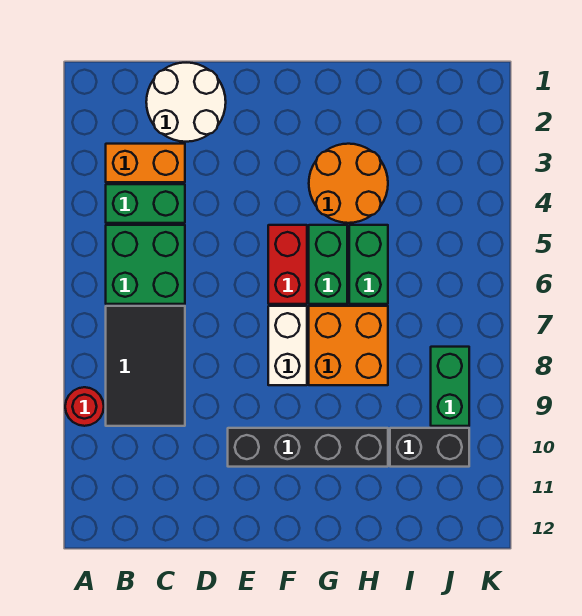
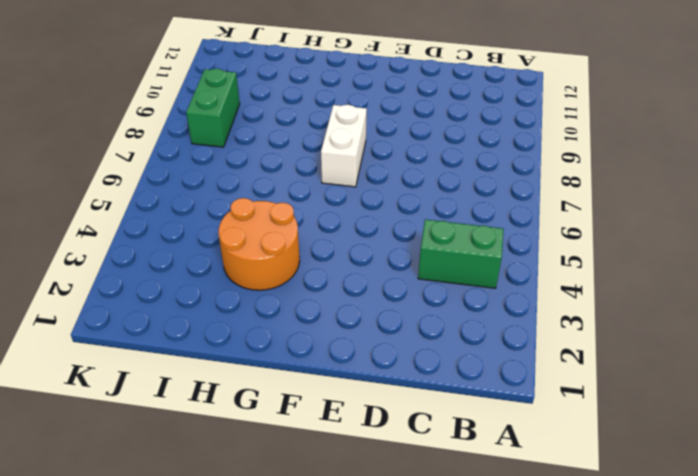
none -> red round brick A9 level 1
none -> orange brick B3:C3 level 1
none -> green brick B5:C6 level 1

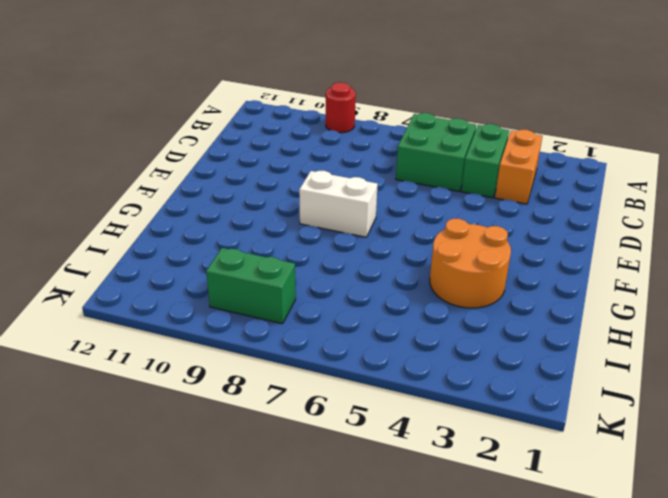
none -> black tile B7:C9 level 1
none -> white round brick C1:D2 level 1
none -> black brick E10:H10 level 1

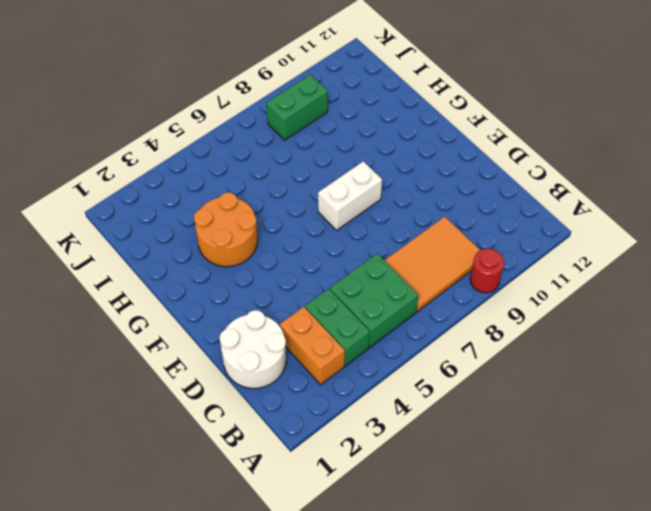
orange tile B7:C9 level 1 -> black tile B7:C9 level 1
none -> black brick E10:H10 level 1
none -> red brick F5:F6 level 1
none -> green brick G5:G6 level 1

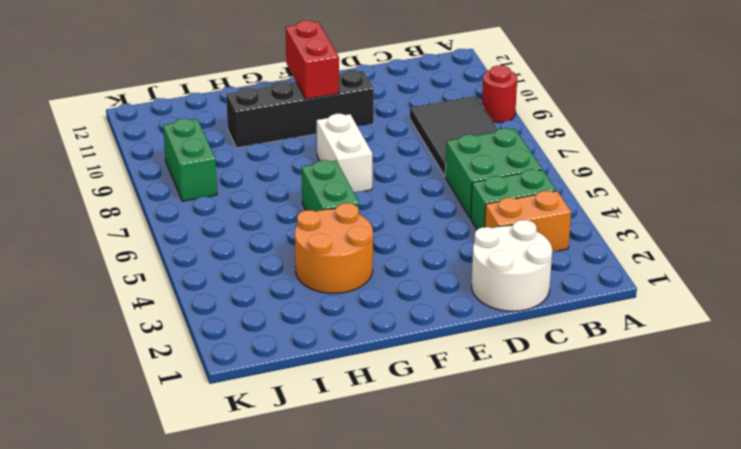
red brick F10:F11 level 2 -> red brick F5:F6 level 1
none -> orange brick G7:H8 level 1
none -> green brick H5:H6 level 1
none -> black brick I10:J10 level 1

